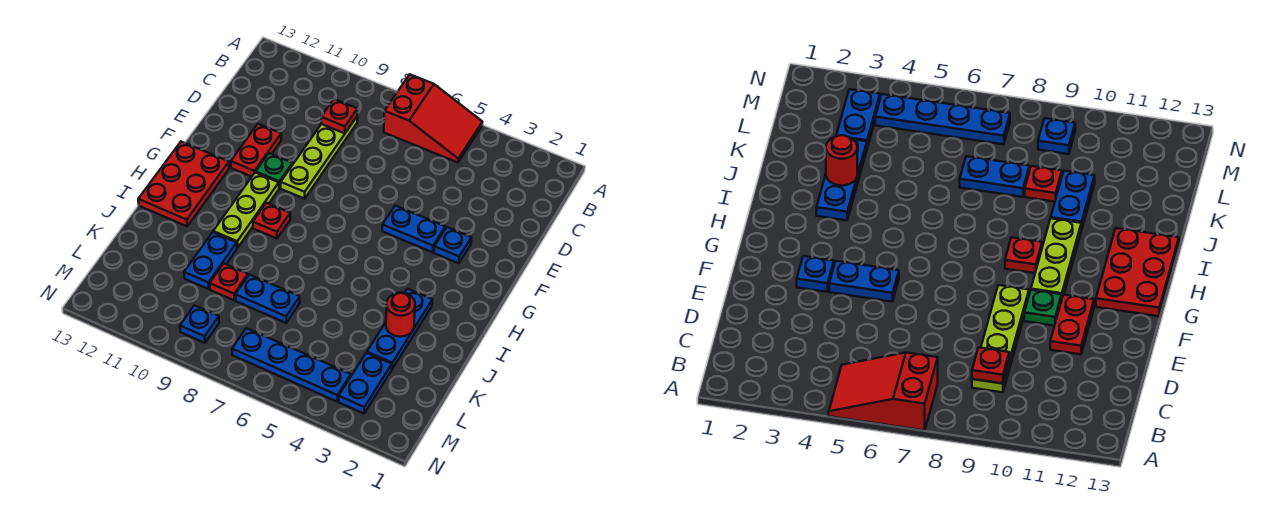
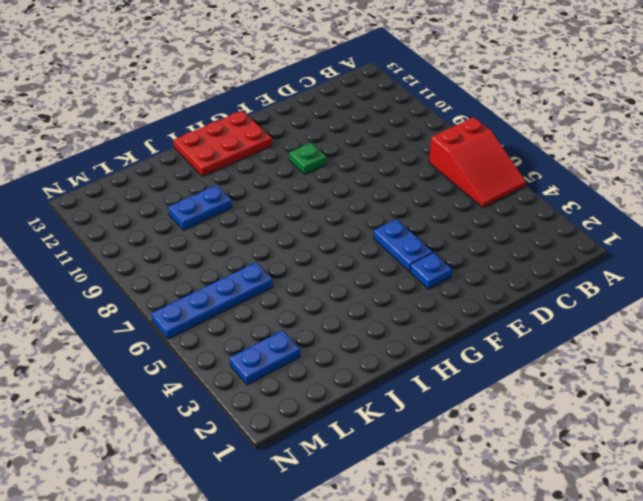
blue plate K6:N6 level 1 -> blue plate M4:M7 level 1
none -> lime plate C9:F9 level 1
none -> red plate E11:F11 level 1
none -> lime plate G10:I10 level 1

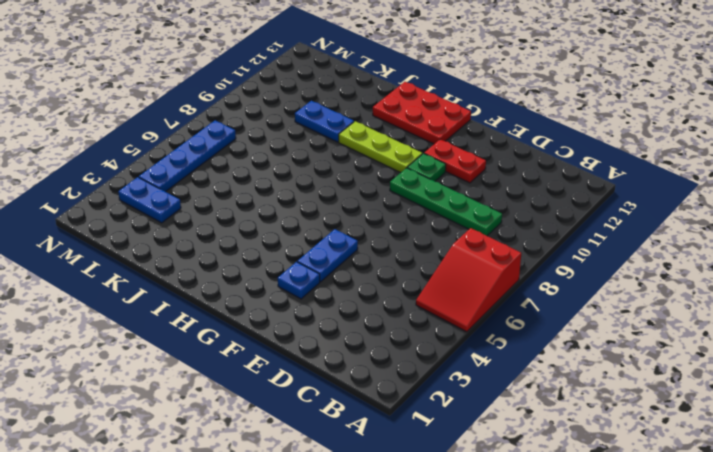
green plate C9:F9 level 1 -> lime plate C9:F9 level 1
none -> red plate H9 level 1
none -> blue plate I3:K3 level 1
none -> blue plate K7:K8 level 1

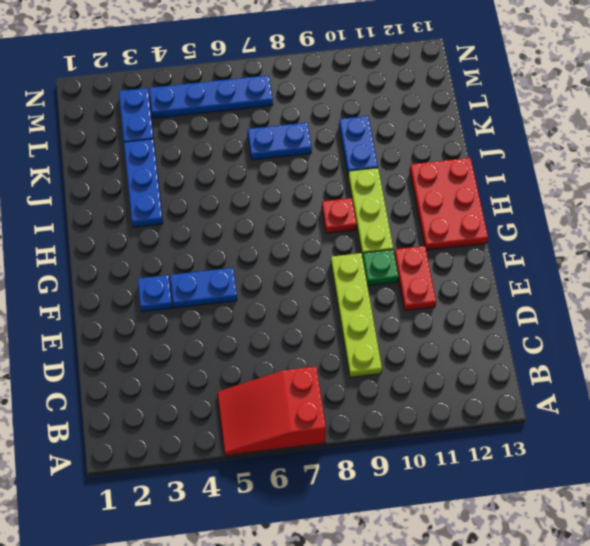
none -> red plate K9 level 1
none -> blue plate M9 level 1
none -> red plate C9 level 2

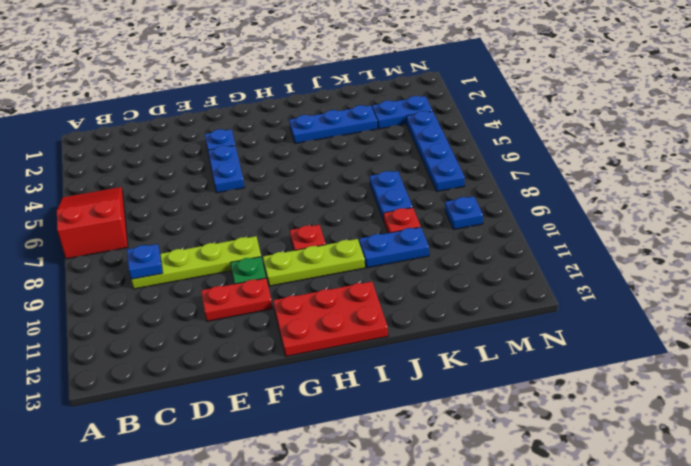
blue plate C9 level 2 -> red plate C9 level 2
none -> red round brick J3 level 2

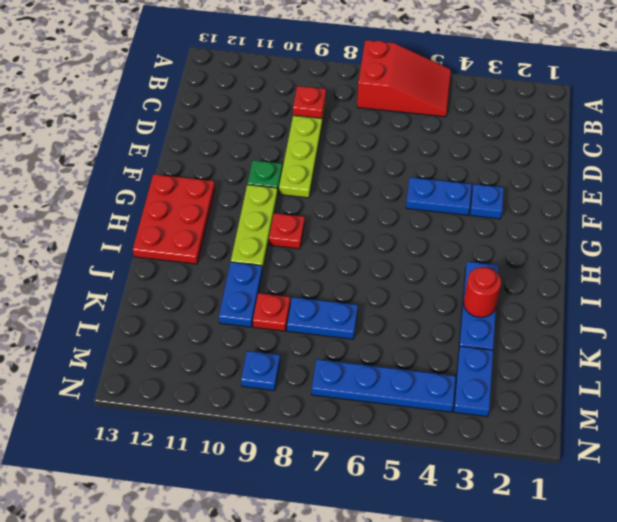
none -> red plate E11:F11 level 1

